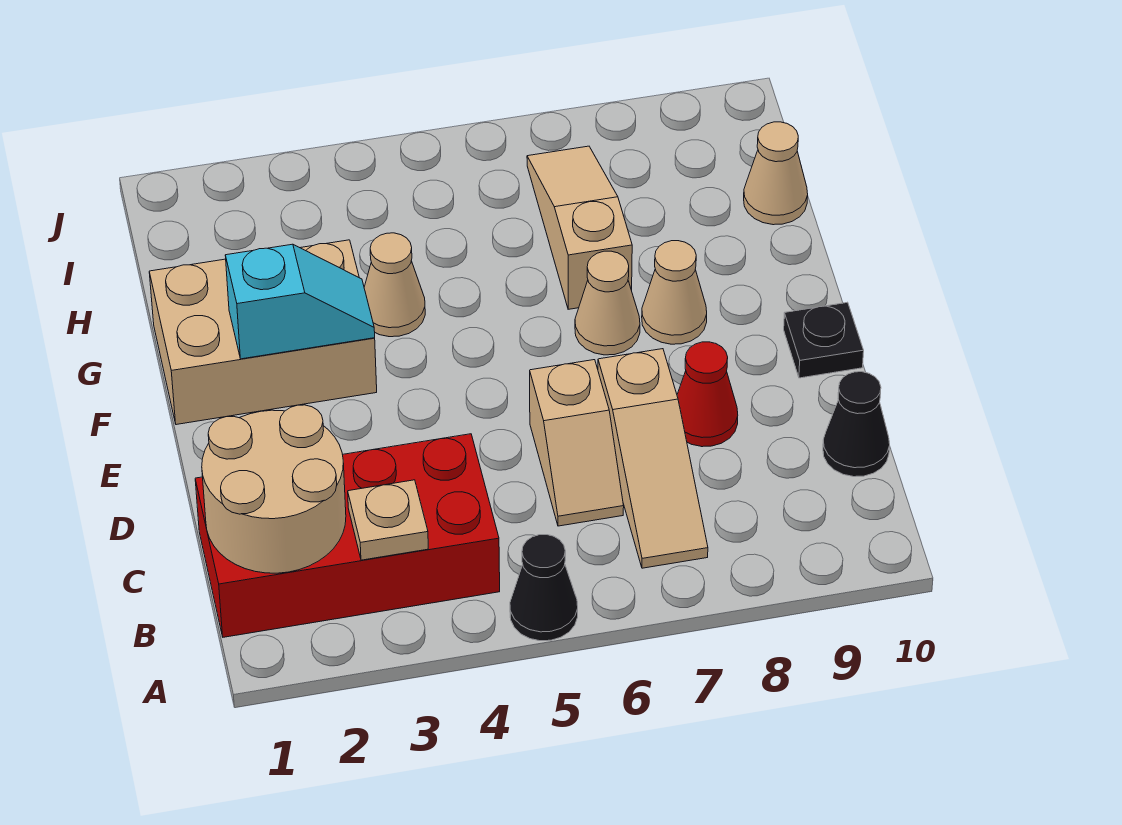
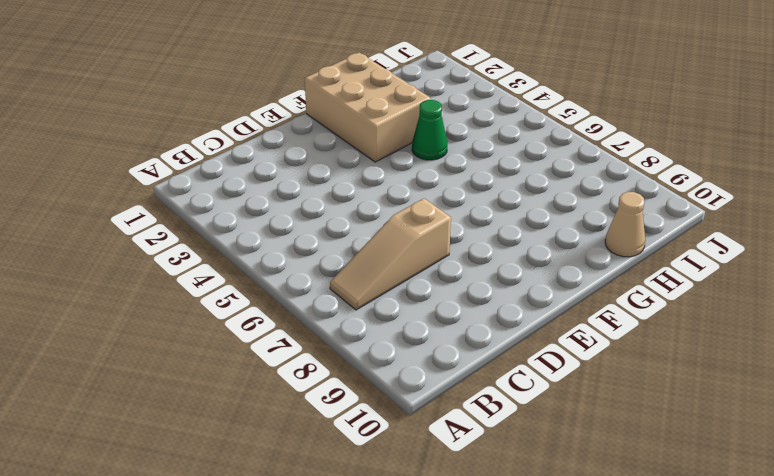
green cone G4 level 1 -> tan cone G4 level 1
none -> black cone A5 level 1
none -> red brick B1:C4 level 1
none -> tan slope C6:D6 level 1 top D

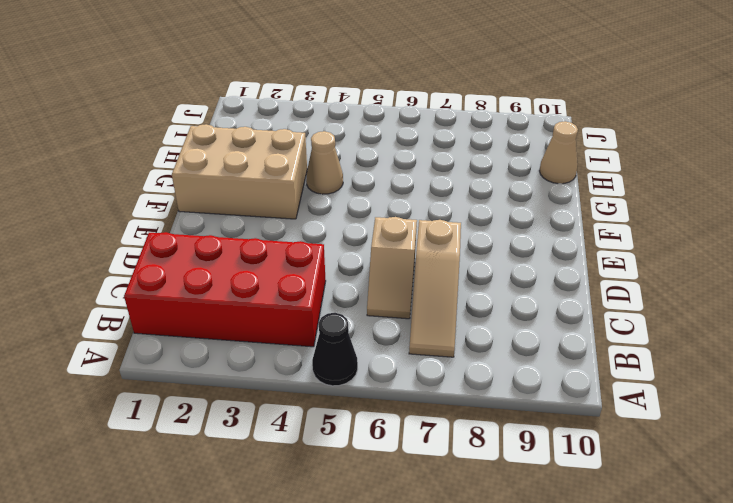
none -> black cone C10 level 1
none -> red cone D8 level 1
none -> black plate E10 level 1

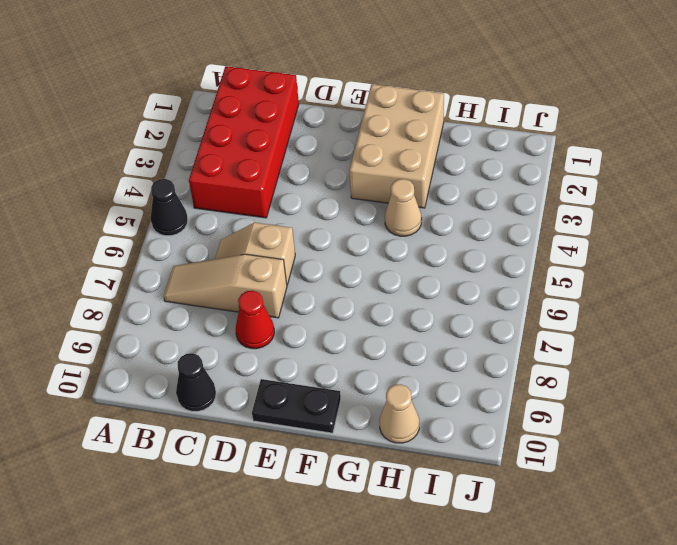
black plate E10:F10 level 1 -> black plate E10 level 1
none -> tan cone F7 level 1
none -> tan cone F8 level 1
none -> tan slope G7:I7 level 1 top G

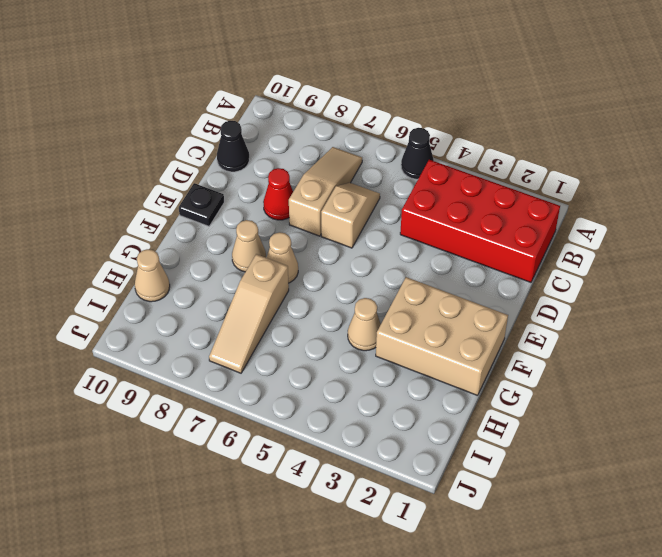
none -> tan round brick B1:C2 level 2
none -> tan plate B3 level 2
none -> cyan slope F2:F3 level 2 top 2

